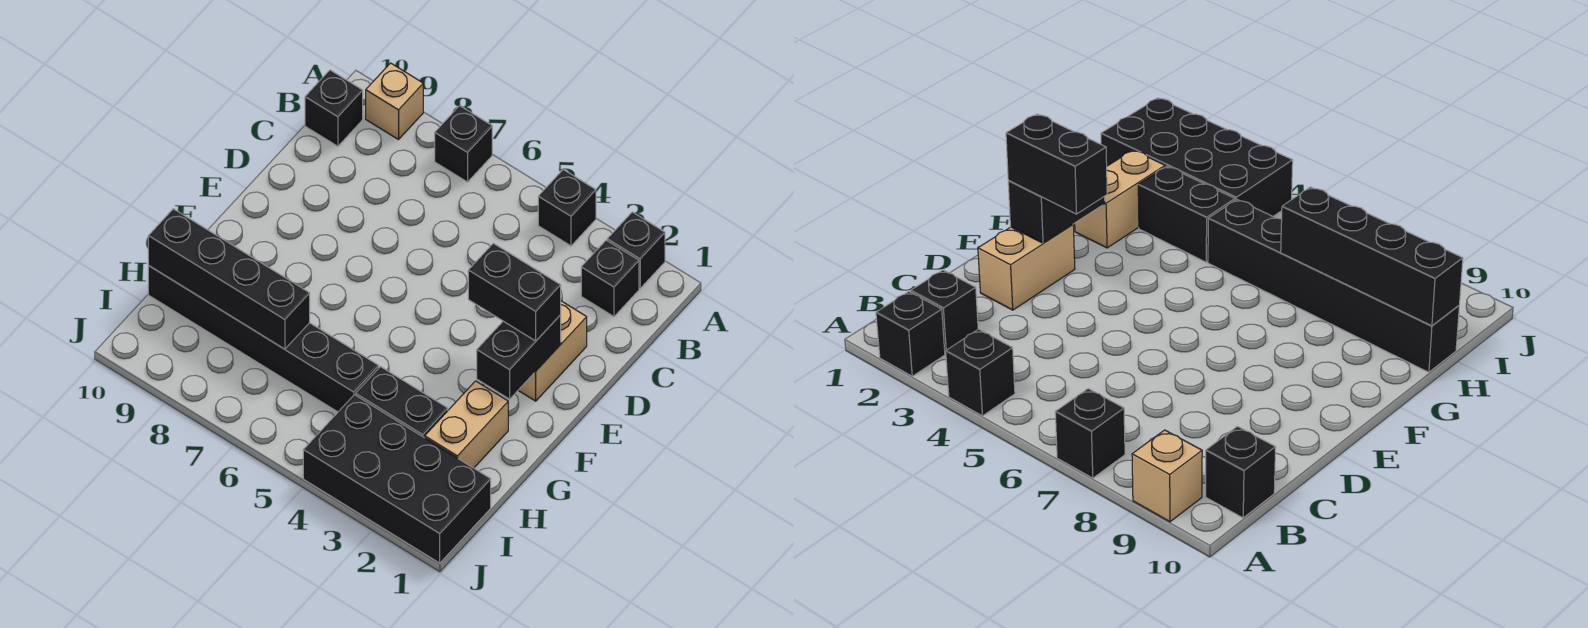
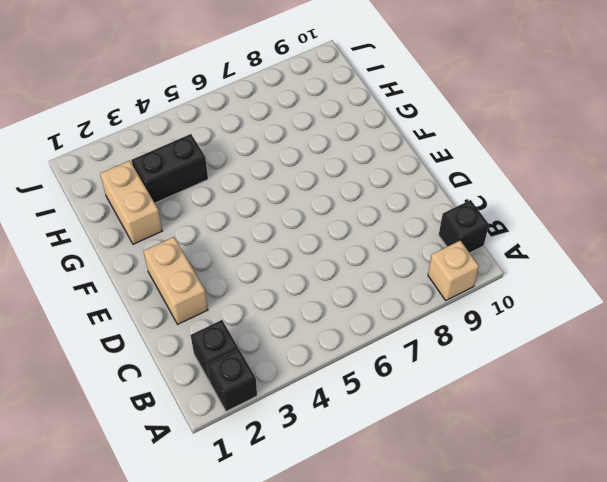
none -> black brick A4 level 1
none -> black brick A7 level 1
none -> black brick H5:H10 level 1

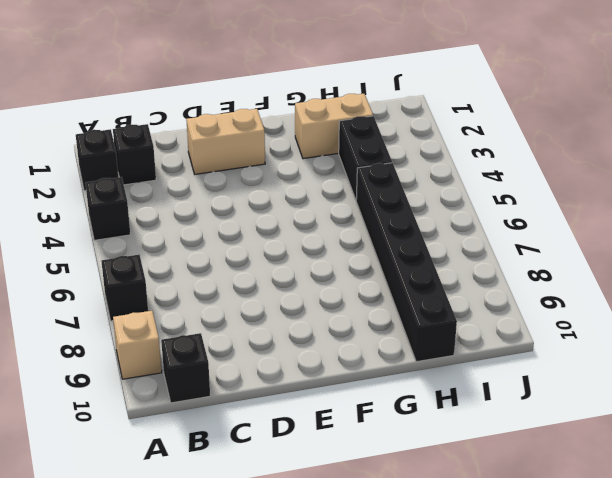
none -> black brick I1:J4 level 1
none -> black brick E2:F2 level 2
none -> black brick H7:H10 level 2

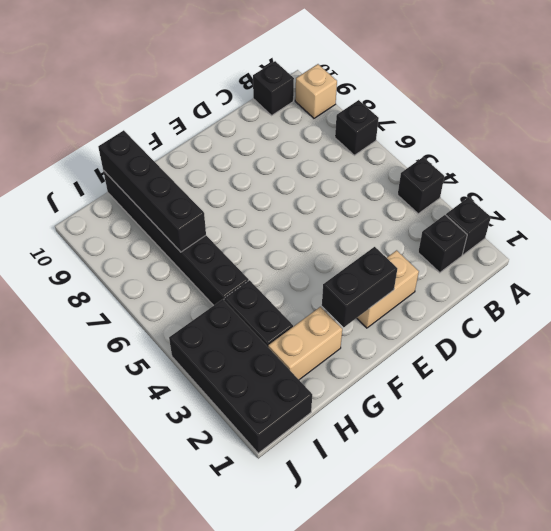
none -> black brick E2:E3 level 3

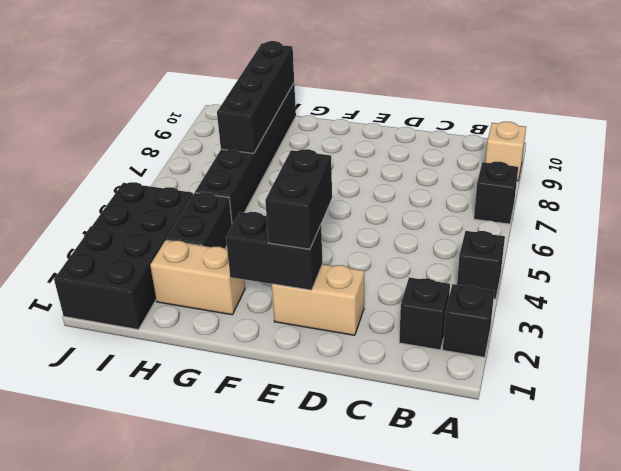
none -> black brick B10 level 1

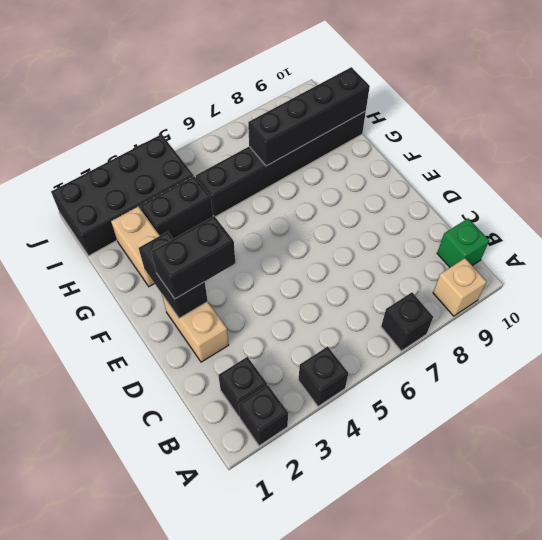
green brick B10 level 1 -> black brick B10 level 1

